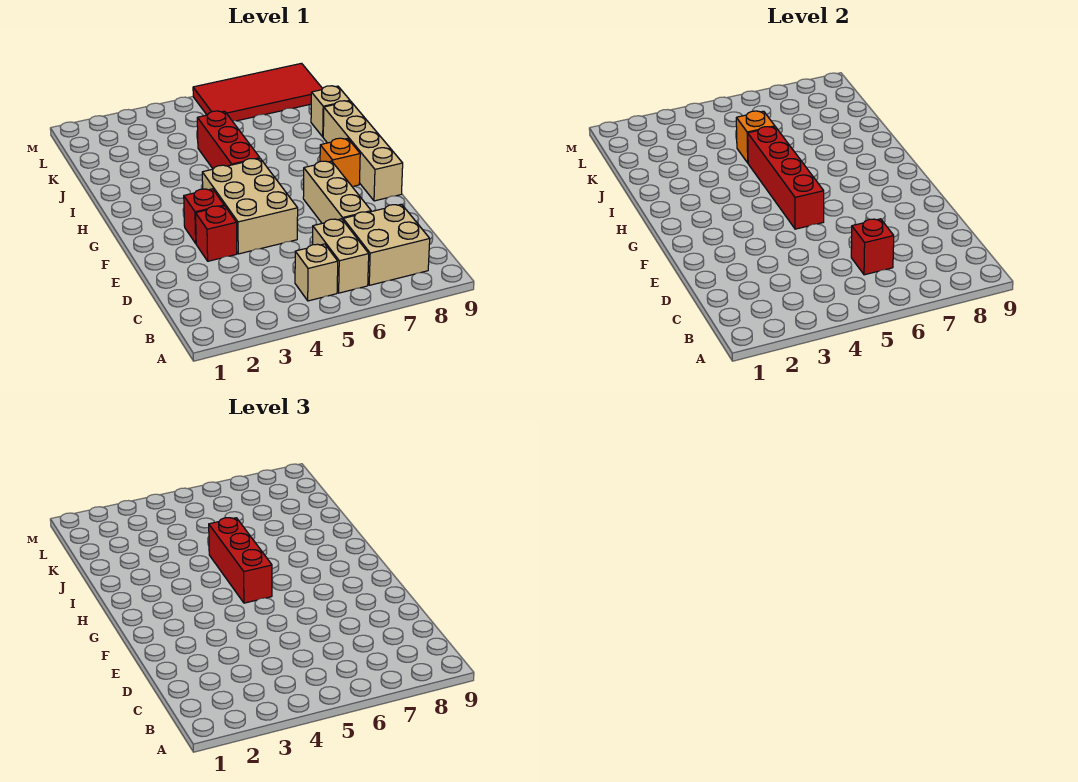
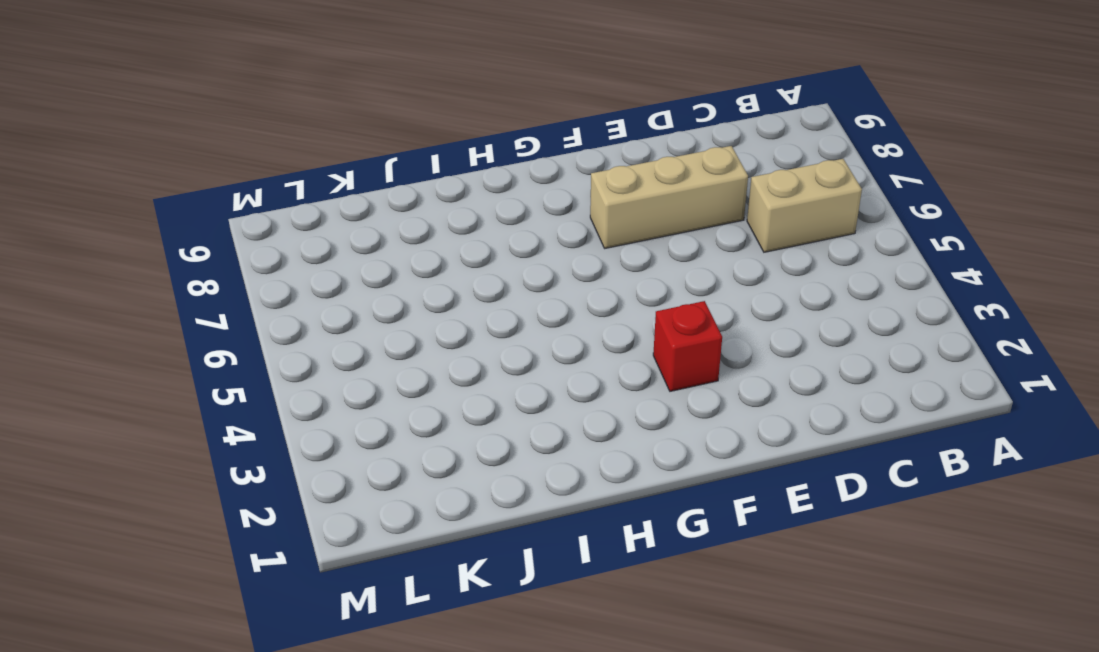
none -> tan brick B5 level 1
none -> tan brick B7:C8 level 1
none -> red brick E3 level 1

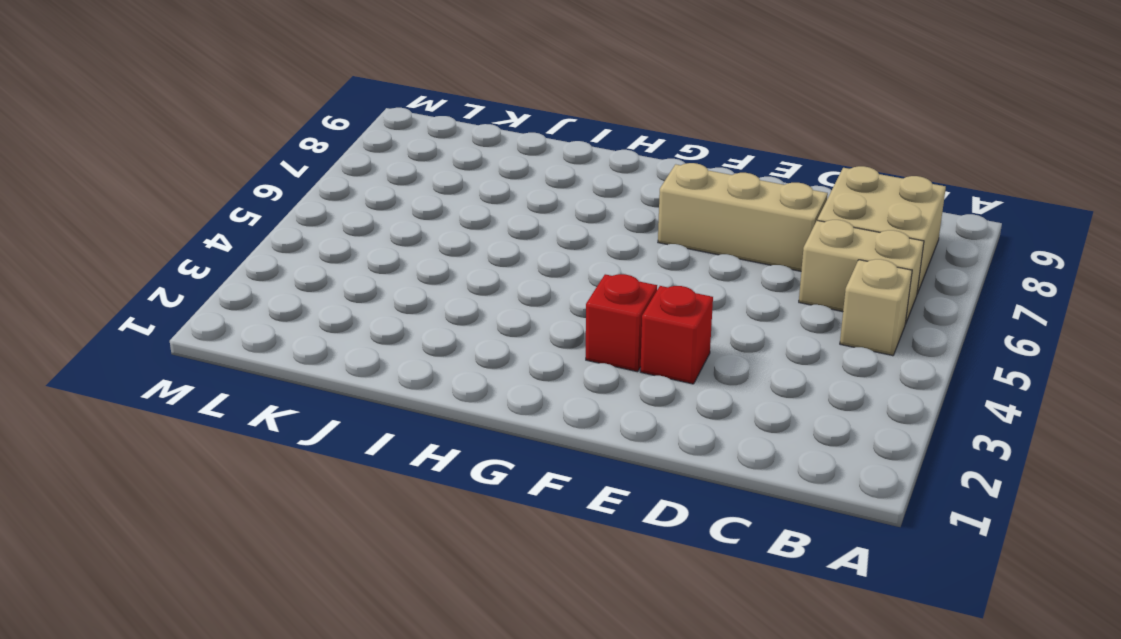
none -> tan brick E4:G5 level 1
none -> tan brick F9:I9 level 1
none -> orange brick G8 level 1

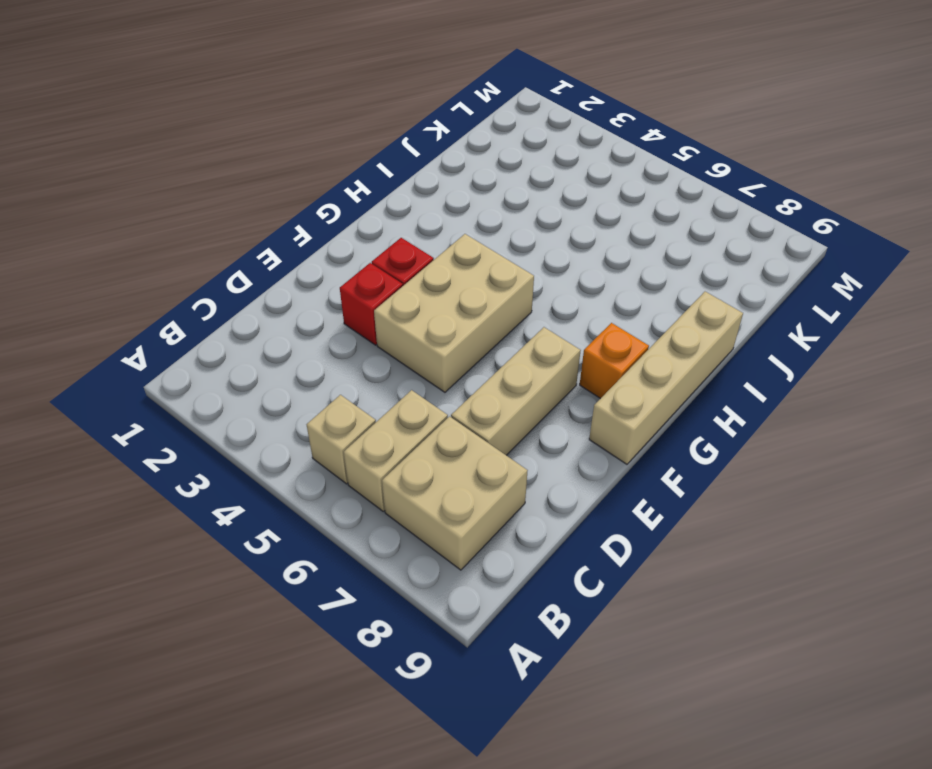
none -> red brick H5:J5 level 1
none -> tan brick J9 level 1
none -> red tile L6:M9 level 1

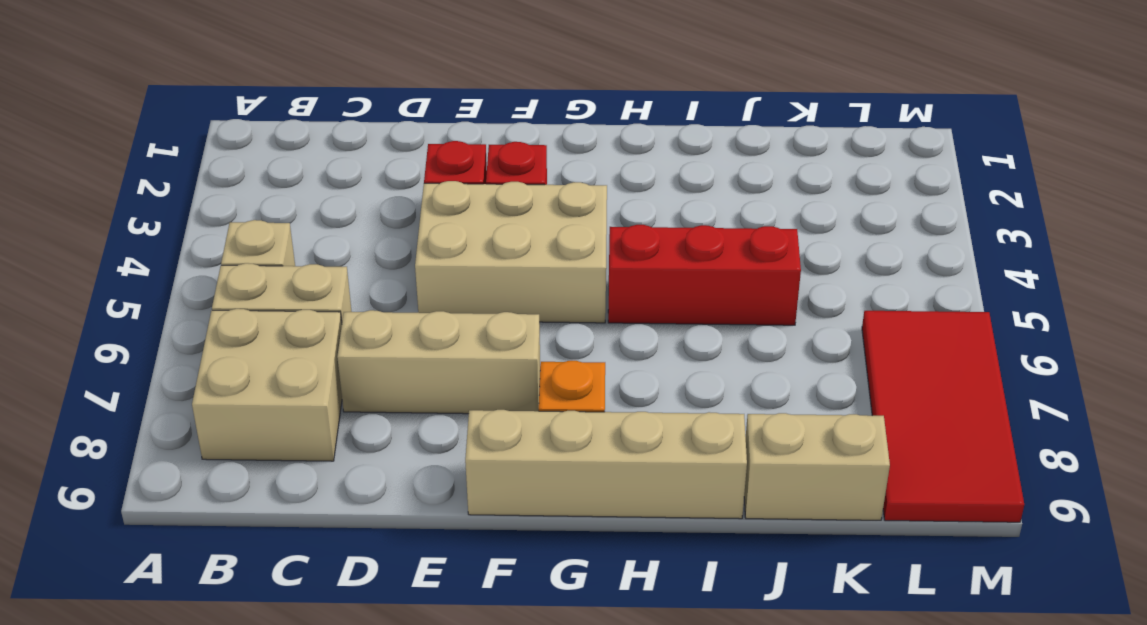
tan brick J9:K9 level 1 -> tan brick J9 level 1
none -> red brick C6 level 2
none -> red brick F5:I5 level 2
none -> orange brick J5 level 2

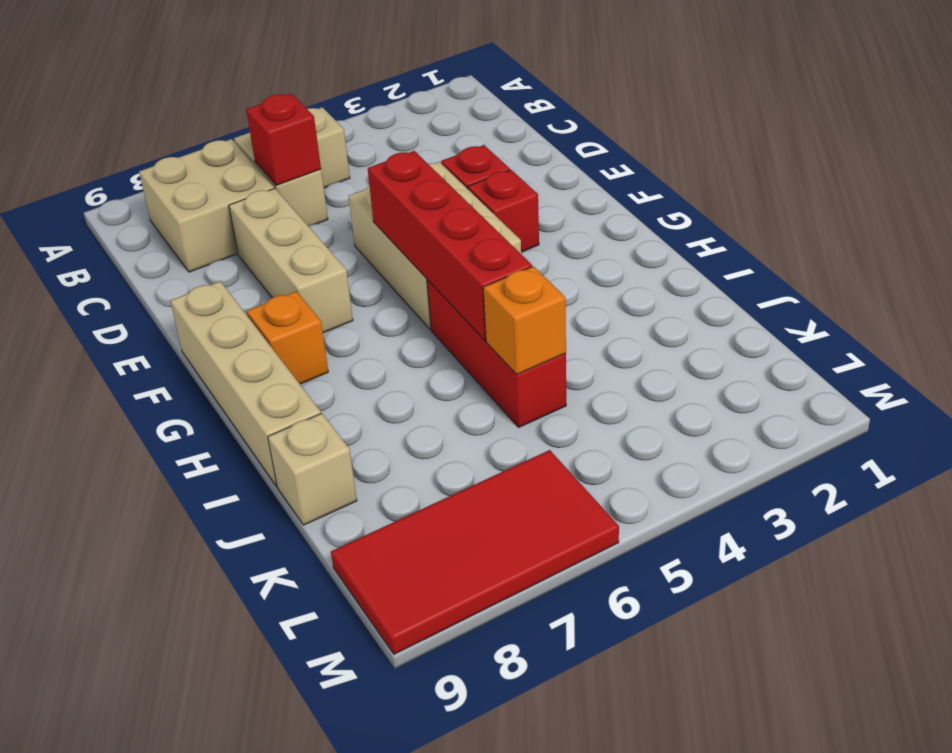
none -> red brick G5:I5 level 3

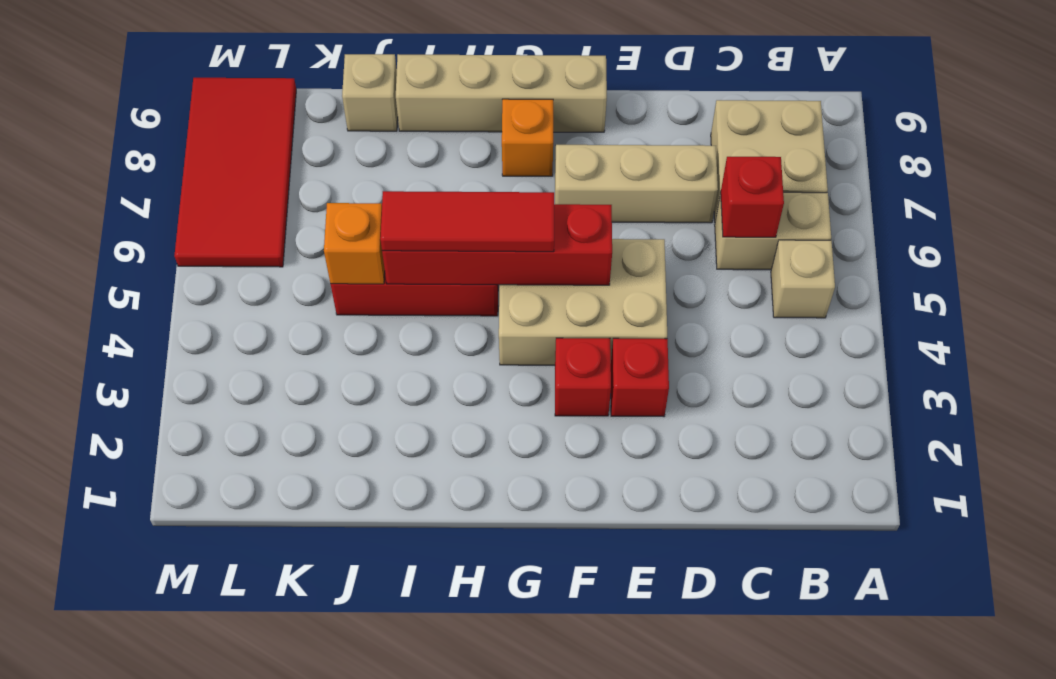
red tile G5:I5 level 3 -> red brick G5:I5 level 3

